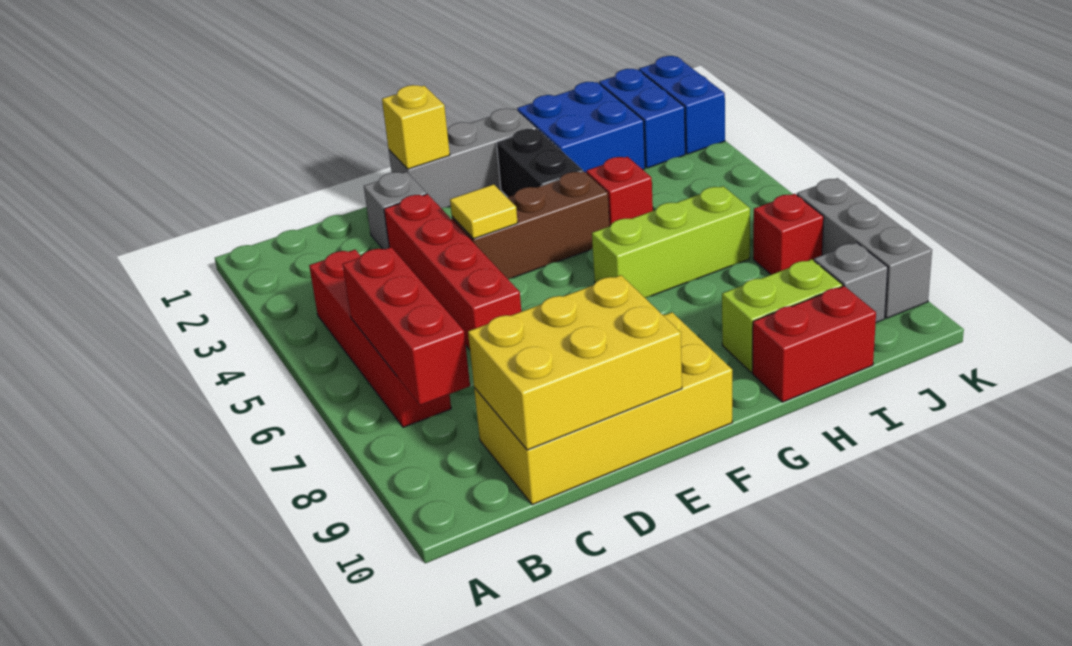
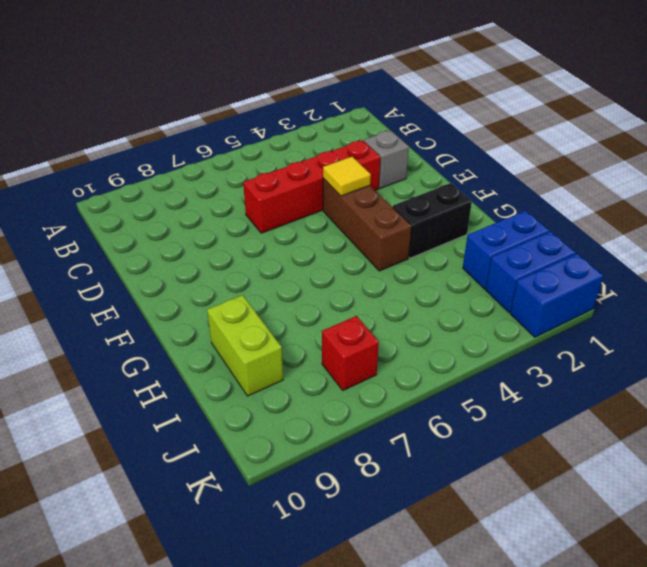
blue brick I1:I2 level 1 -> blue brick H1:I2 level 1
none -> red brick B4:B7 level 1
none -> yellow brick C9:F10 level 1
none -> grey brick E1:G1 level 1

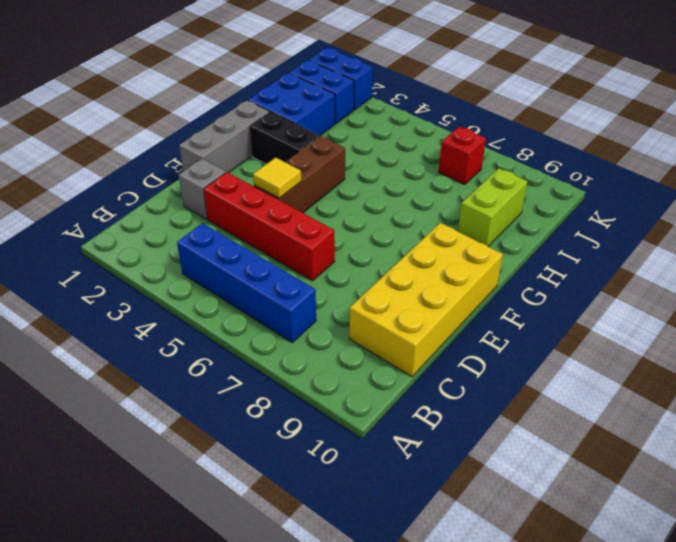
blue brick B4:B7 level 1 -> red brick B4:B7 level 1
none -> lime brick G6:I6 level 1
none -> red brick H4 level 1
none -> red brick H10:I10 level 1

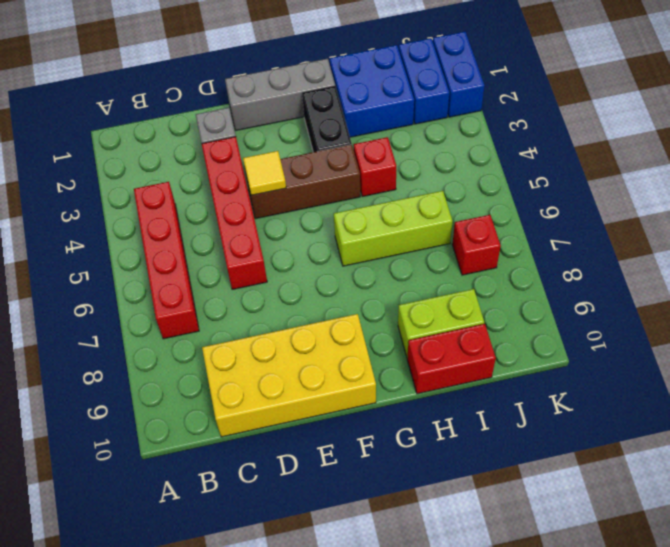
none -> grey brick J9 level 1
none -> grey brick K7:K9 level 1
none -> red brick B6:B8 level 2

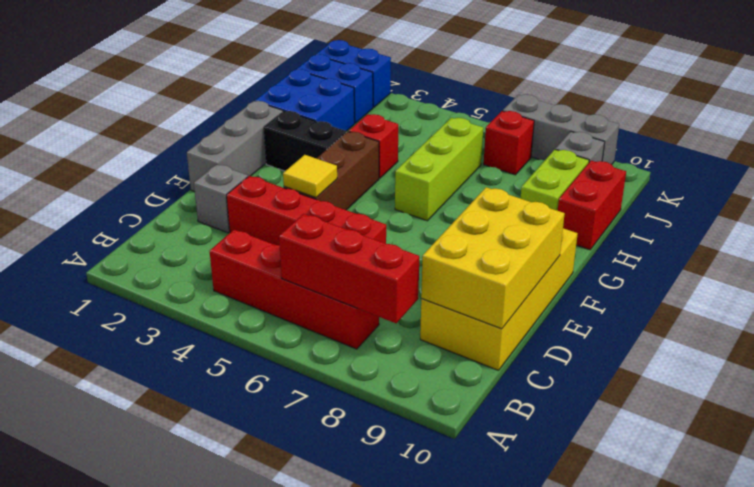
none -> yellow brick E1 level 2

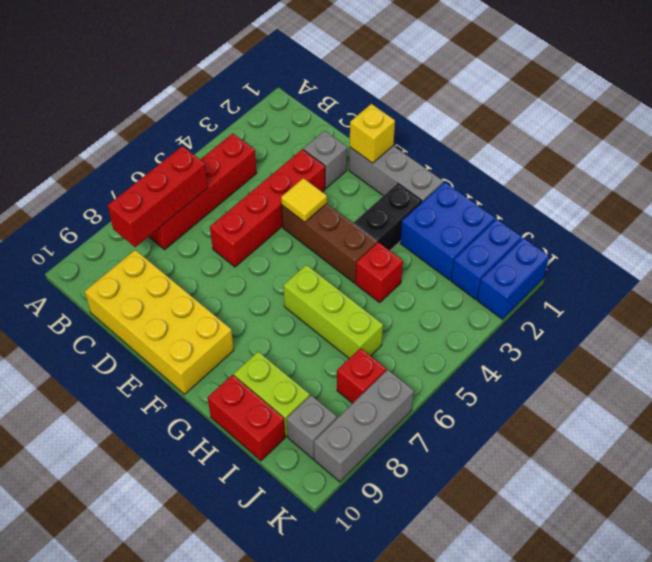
none -> yellow brick C9:E10 level 2

